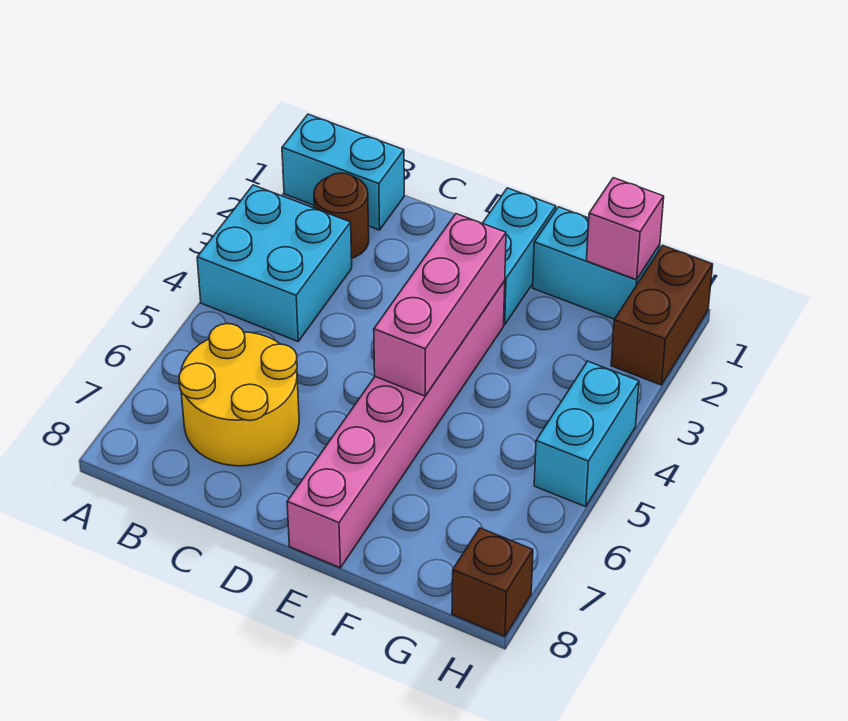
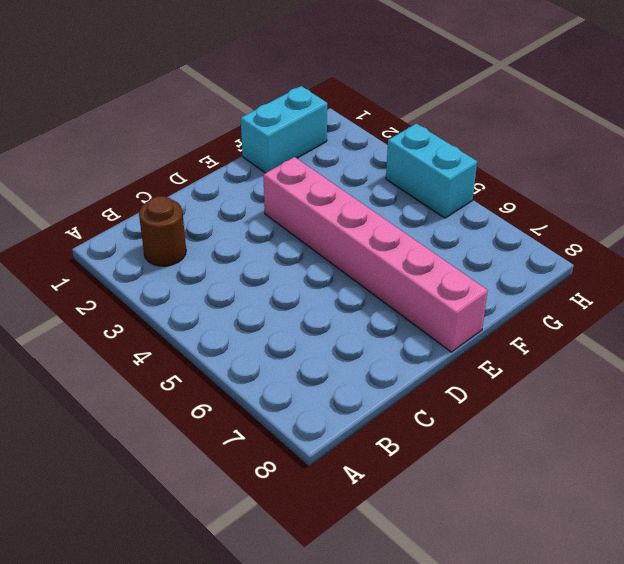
none -> cyan brick A1:B1 level 1
none -> cyan brick A3:B4 level 1
none -> yellow round brick B6:C7 level 1

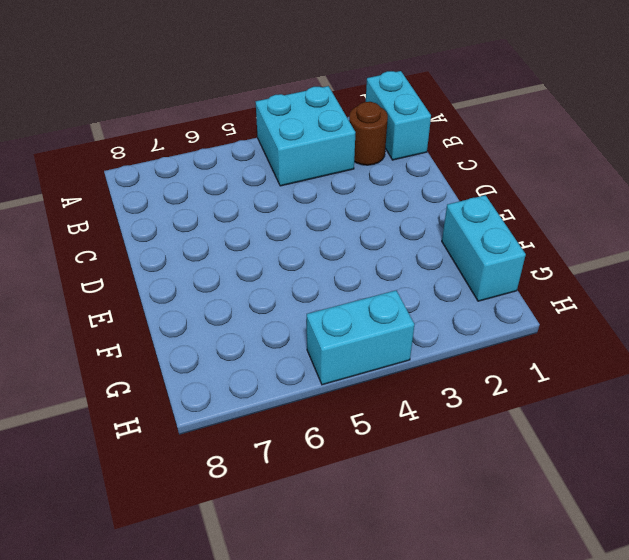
none -> yellow round brick B6:C7 level 1
none -> cyan brick E1:E2 level 1
none -> pink brick E3:E8 level 1

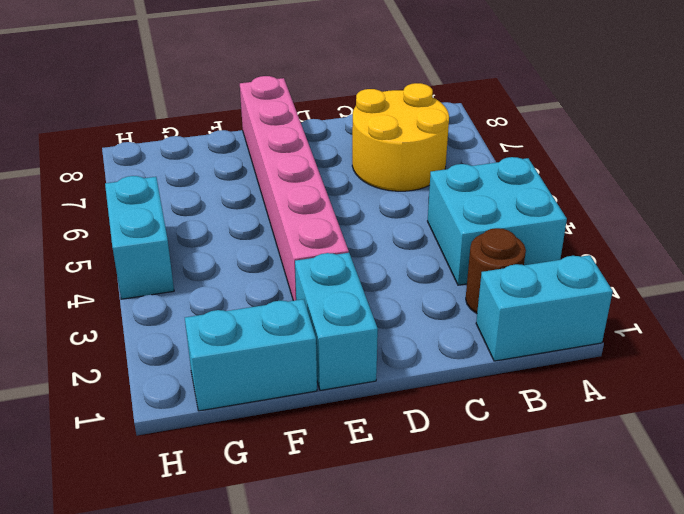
none -> brown brick H1:H2 level 1
none -> brown brick H8 level 1
none -> pink brick E3:E5 level 2

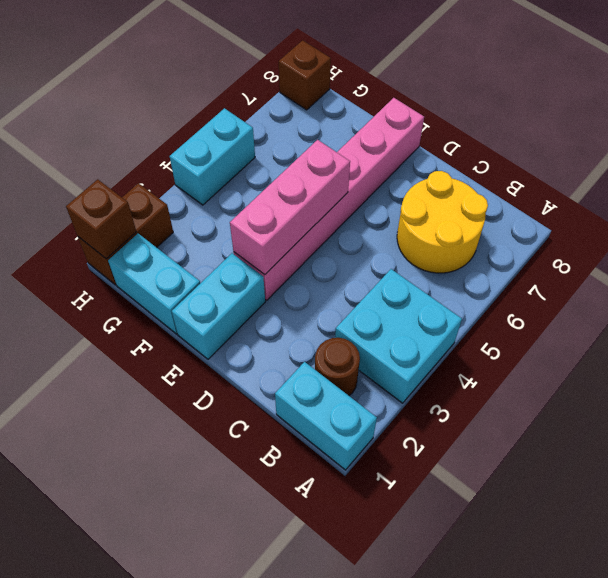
brown brick H1 level 2 -> none
none -> pink brick G1 level 2

